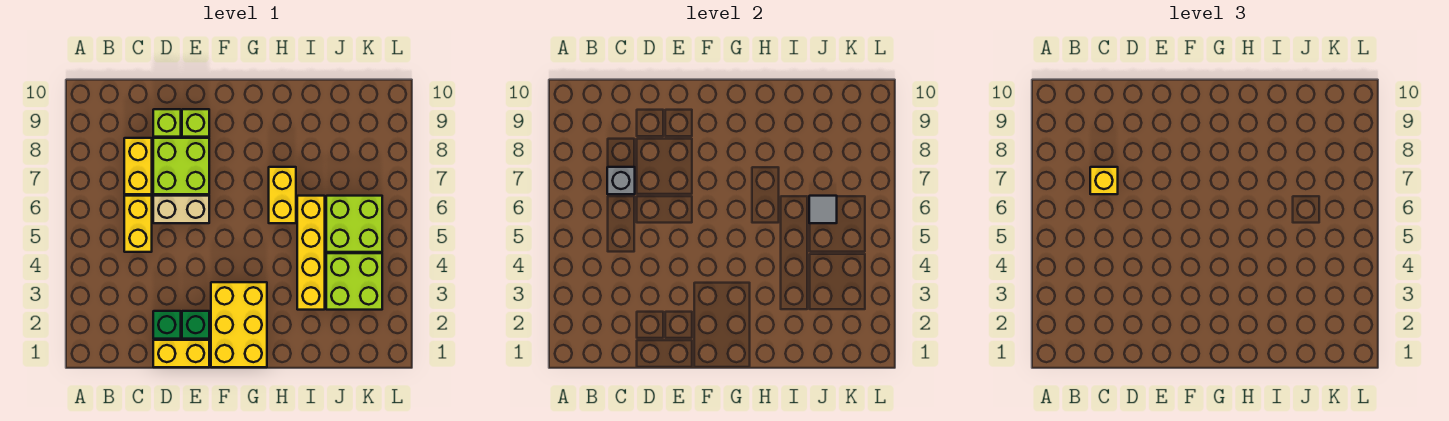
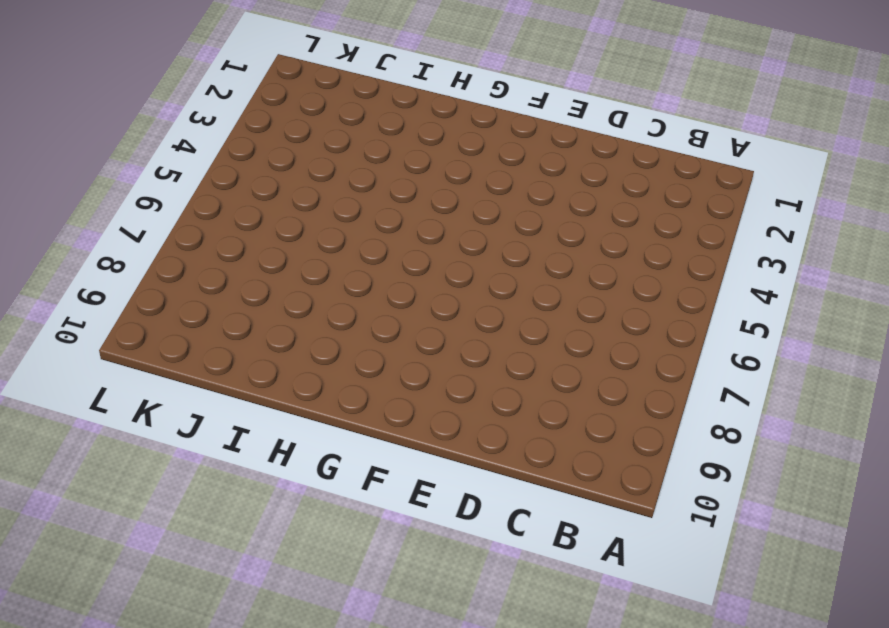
none -> yellow brick C5:C6 level 1
none -> yellow brick C7:C8 level 1
none -> yellow brick D1:E1 level 1

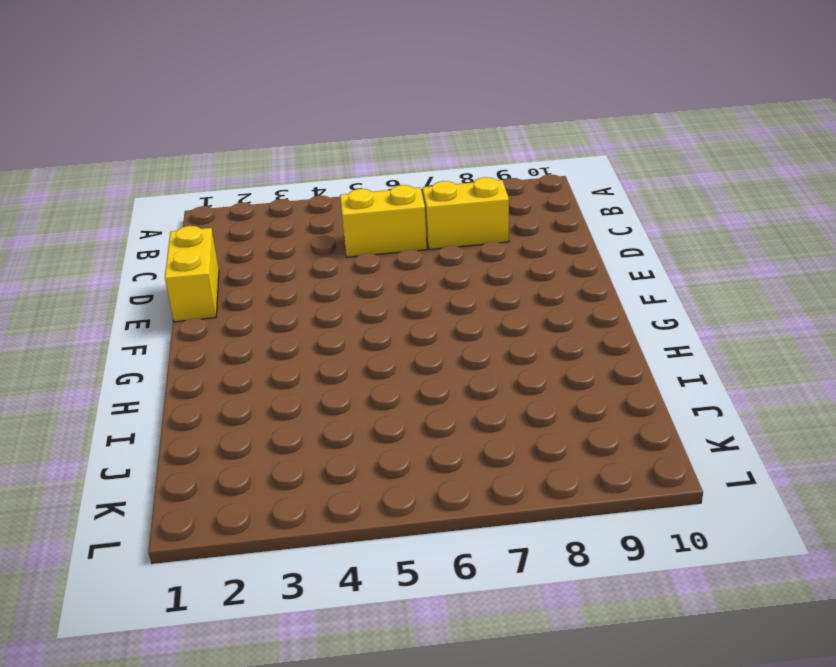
none -> green brick D2 level 1
none -> tan brick D6:E6 level 1
none -> lime brick D7:E8 level 1

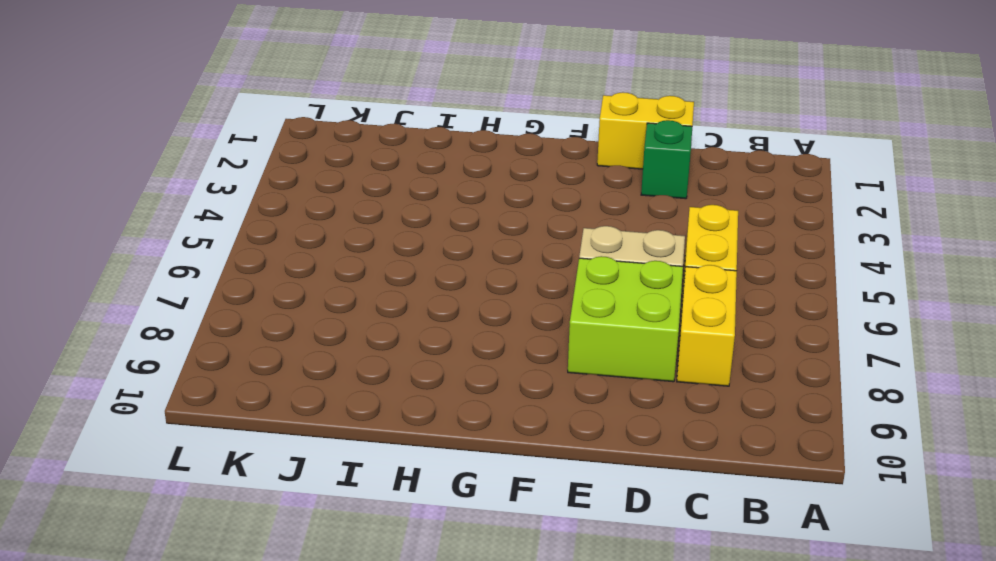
none -> lime brick D9 level 1
none -> green brick E2 level 1
none -> lime brick E9 level 1

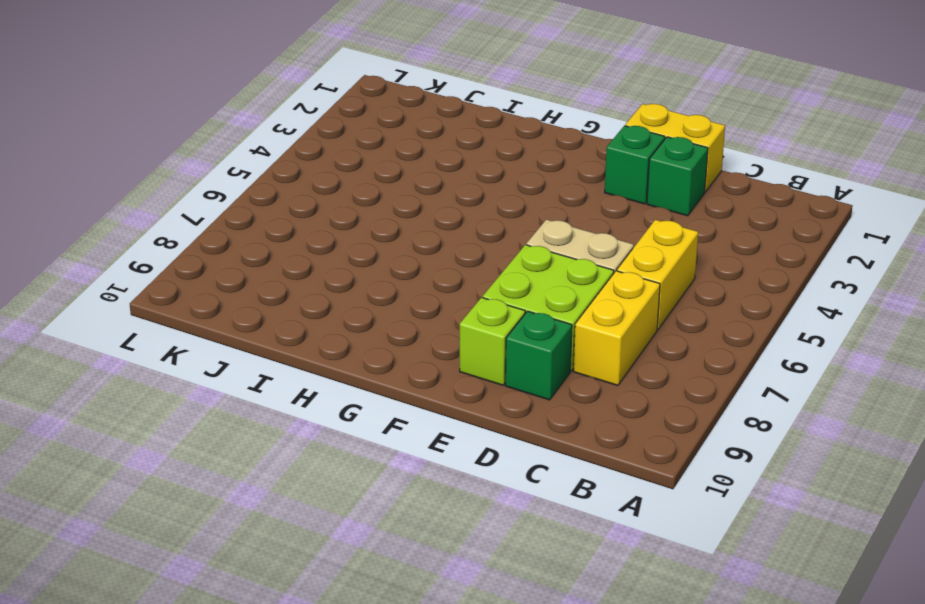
green brick D9 level 1 -> lime brick D9 level 1
none -> yellow brick F1:G3 level 1
none -> yellow brick H6:H7 level 1
none -> yellow brick I3:I6 level 1

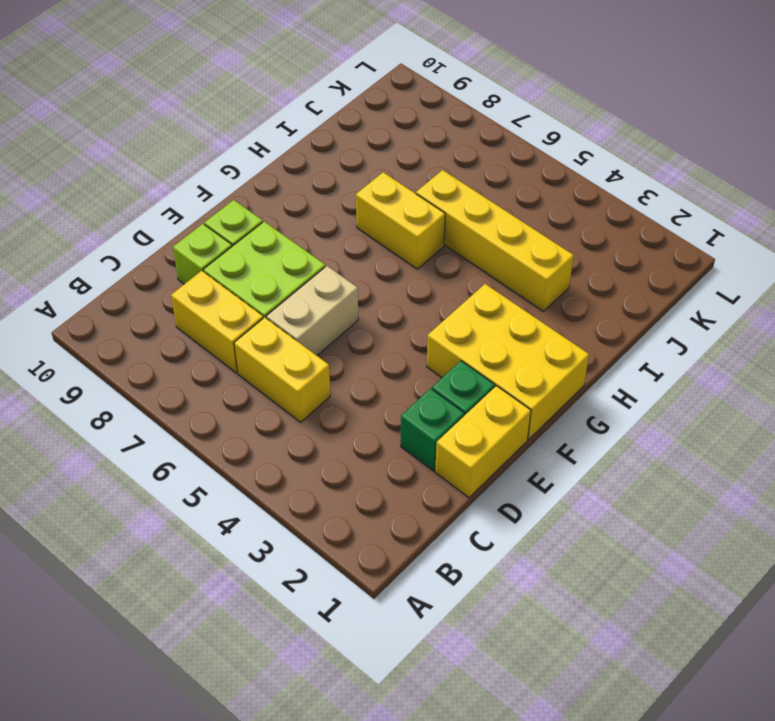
none -> lime brick J3:K4 level 1
none -> lime brick J5:K6 level 1
none -> grey brick C7 level 2

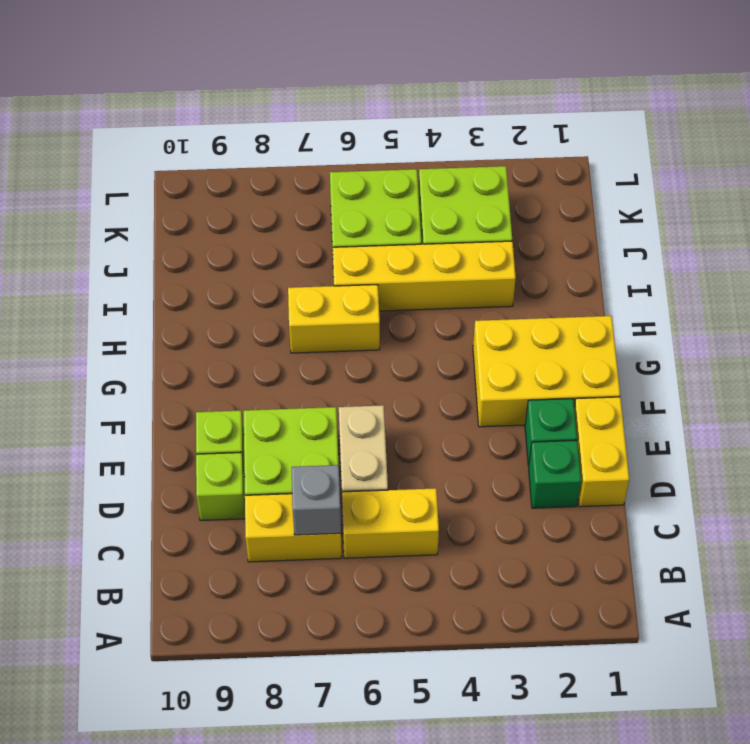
none -> grey tile J6 level 2
none -> yellow brick C7 level 3

